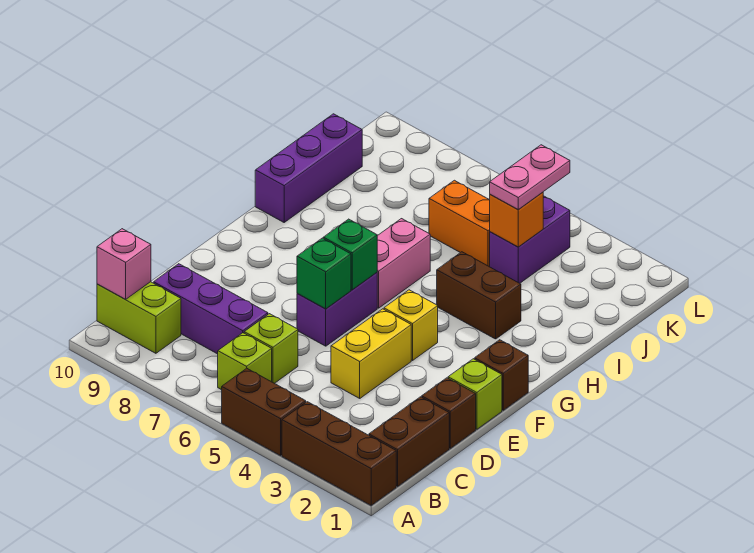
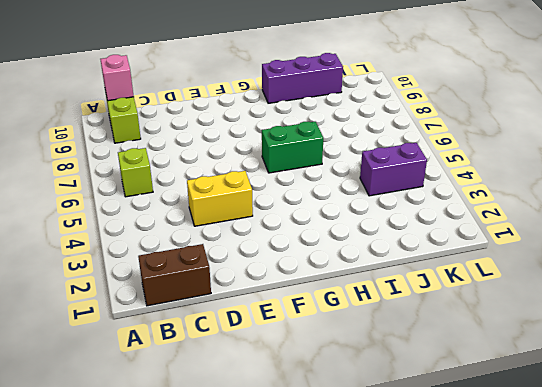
green brick G6:H6 level 1 -> pink brick G6:H6 level 1
none -> brown brick A1:A3 level 1
none -> brown brick A4:A5 level 1
none -> lime brick C6 level 1

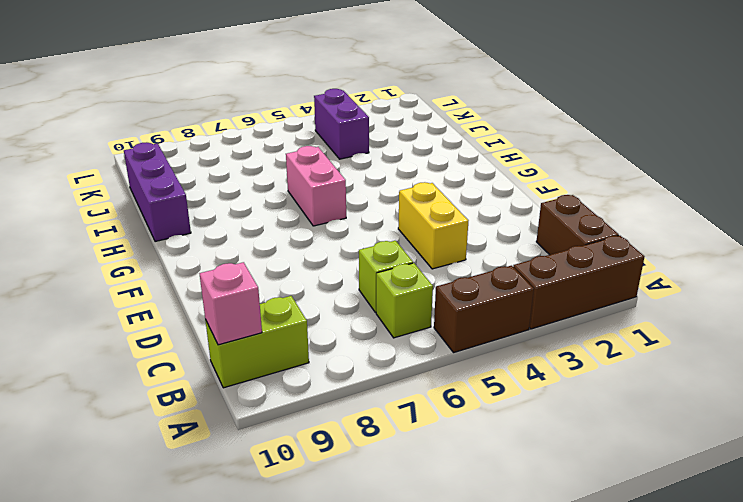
none -> purple brick C7:C9 level 1
none -> brown brick D1 level 1
none -> lime brick E1 level 1

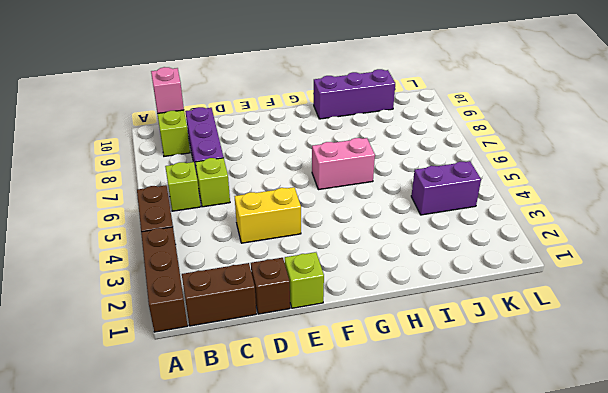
none -> purple brick E6:F6 level 1
none -> brown brick F1 level 1
none -> yellow brick F4 level 1

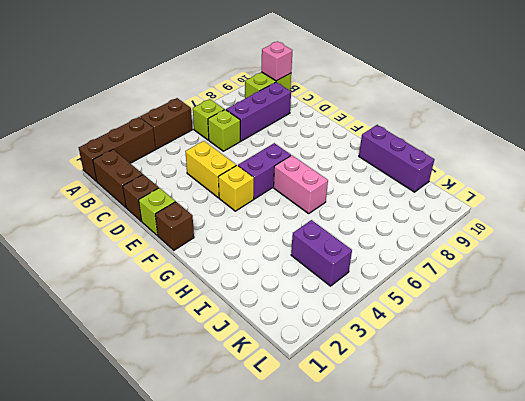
purple brick F5:F6 level 1 -> purple brick E6:F6 level 1
none -> brown brick H3:H4 level 1
none -> orange brick J5:J6 level 1
none -> green brick E6 level 2

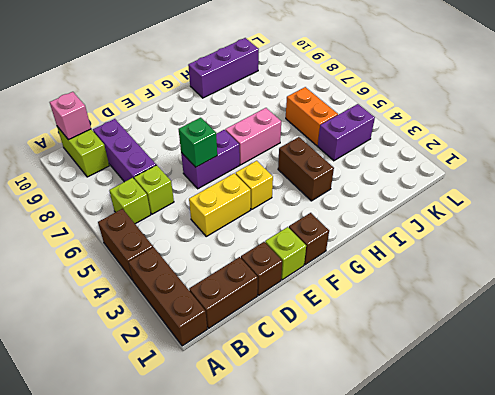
none -> green brick F6 level 2
none -> orange brick J4 level 2
none -> pink plate J4:K4 level 3

